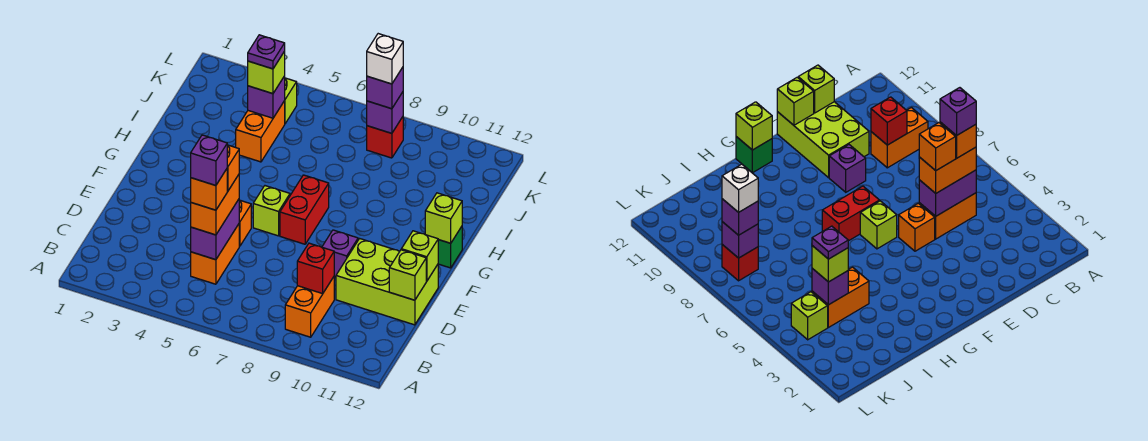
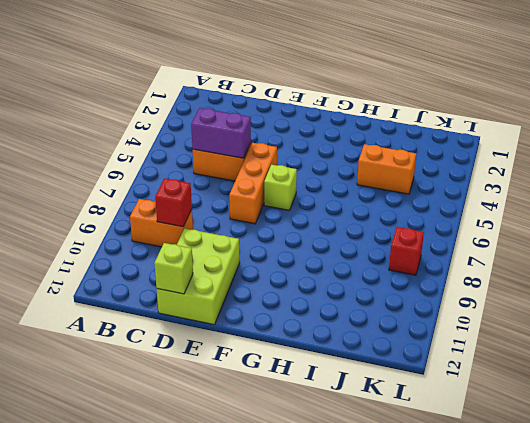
orange brick E5:E7 level 1 -> orange brick E5 level 1
none -> purple brick E9 level 1
none -> red brick F7:G7 level 1
none -> green brick G12 level 1

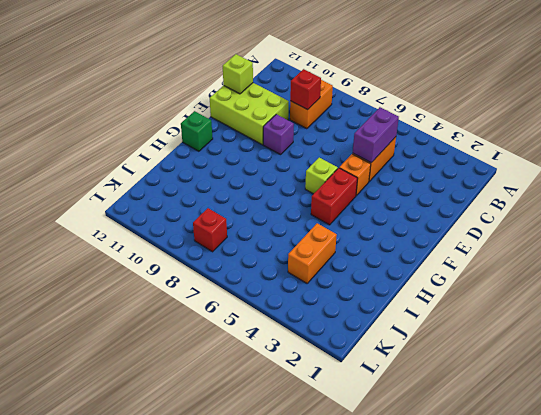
red brick F5:G5 level 1 -> red brick F7:G7 level 1
none -> lime brick K4 level 1
none -> lime brick E12 level 2
none -> lime brick G12 level 2

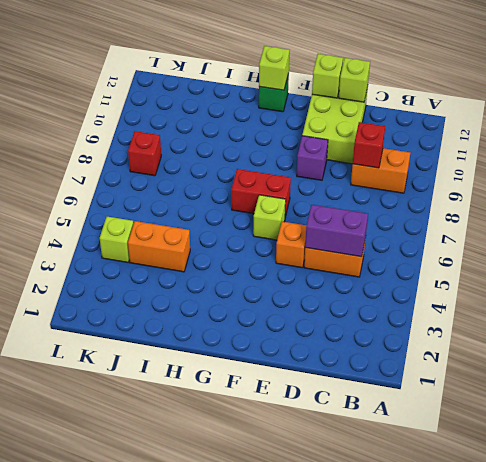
none -> purple brick J4 level 2
none -> purple brick K8 level 2
none -> orange brick C5:D5 level 3

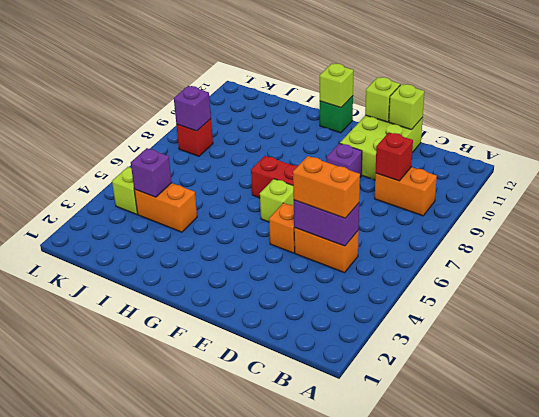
none -> lime brick J4 level 3
none -> purple brick K8 level 3
none -> orange brick C5 level 4

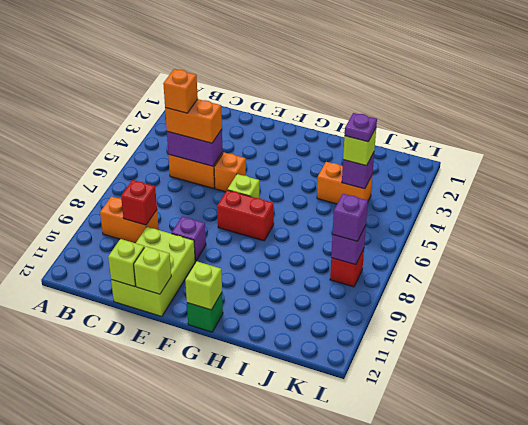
none -> lime brick K4 level 1
none -> orange brick D5 level 4
none -> white brick K8 level 4

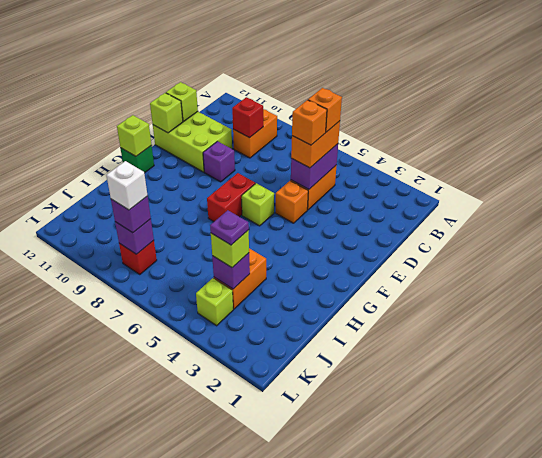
none -> purple brick C5 level 5

